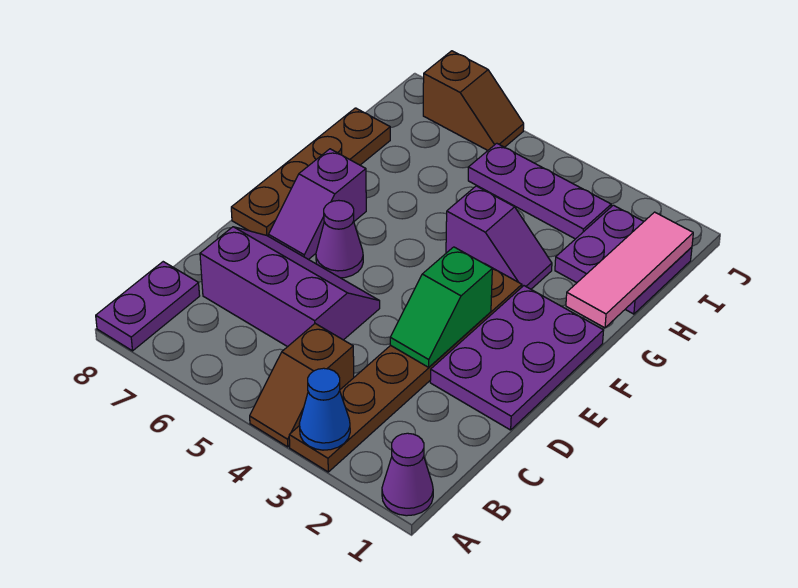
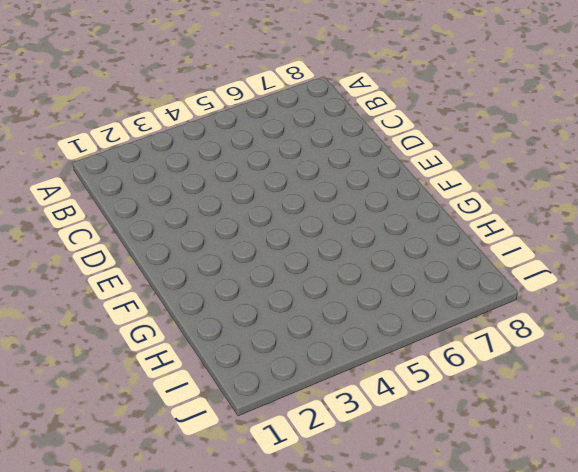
none -> purple cone A1 level 1
none -> brown plate A3:F3 level 1
none -> brown slope A4:B4 level 1 top B

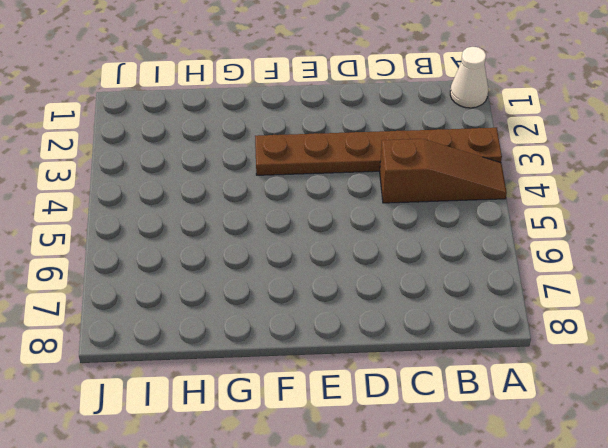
white cone A1 level 1 -> purple cone A1 level 1
brown slope A4:C4 level 1 top C -> brown slope A4:B4 level 1 top B
none -> purple plate A8:B8 level 1
none -> purple slope C5:D7 level 1 top C
none -> purple plate D1:F2 level 1

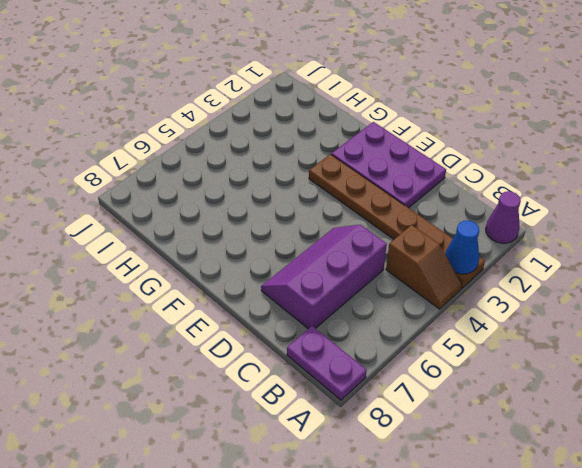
none -> purple cone E6 level 1
none -> purple slope E7:F7 level 1 top F
none -> brown plate E8:H8 level 1

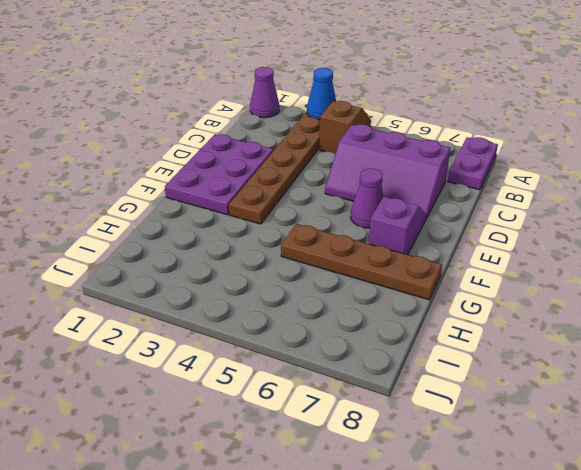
brown plate G5:G8 level 1 -> brown plate E8:H8 level 1
none -> purple slope G3:G4 level 1 top 4
none -> purple plate H1:I2 level 1
none -> purple plate I3:I5 level 1

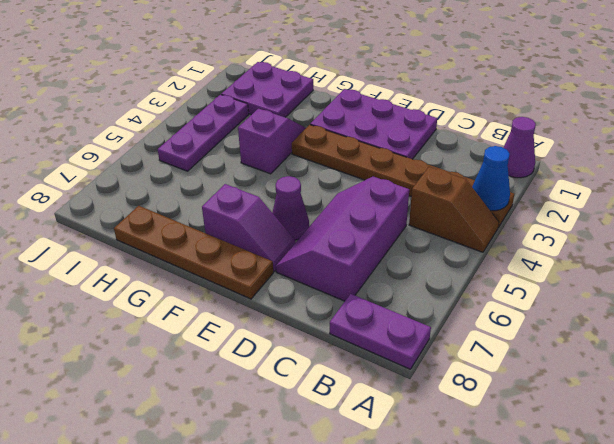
none -> brown slope J6:J7 level 1 top 7
none -> green slope D3:E3 level 2 top E
none -> pink tile G1:I1 level 2

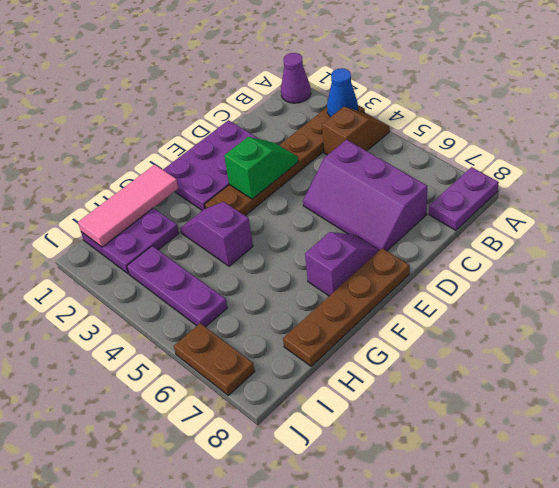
brown plate J6:J7 level 1 -> brown slope J6:J7 level 1 top 7
none -> purple cone E6 level 1

